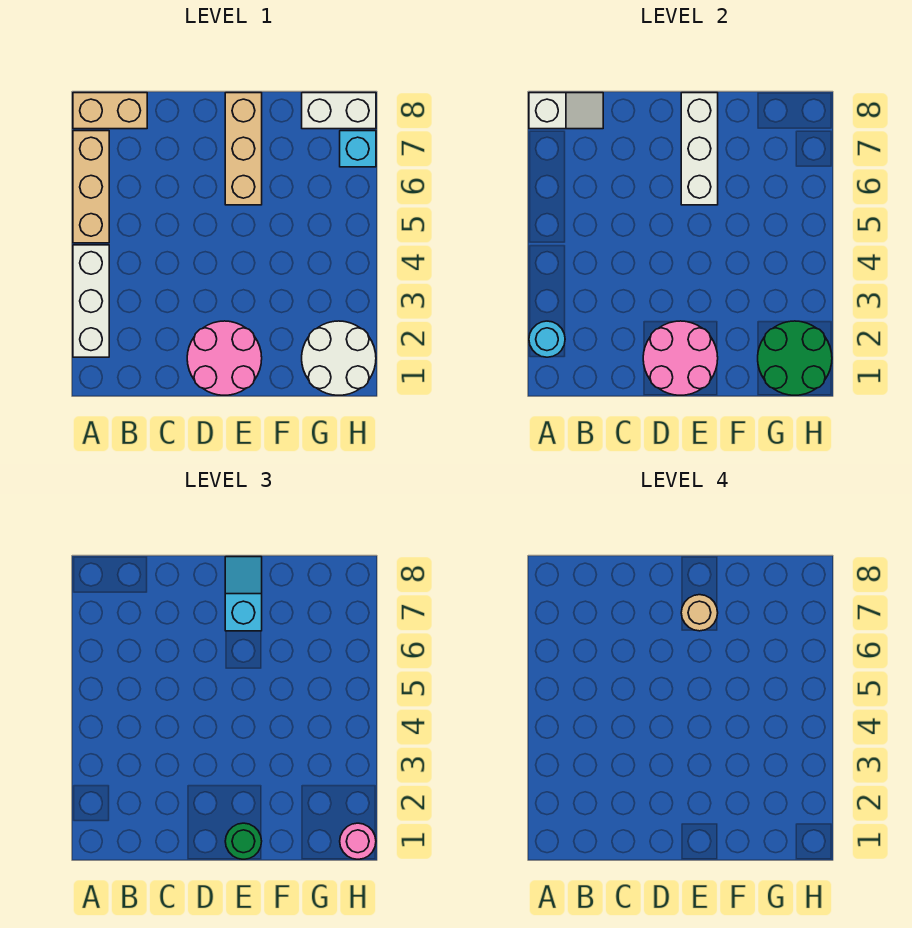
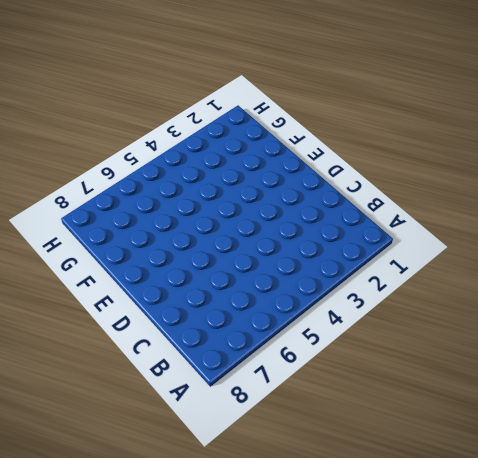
none -> white brick A2:A4 level 1
none -> tan brick A5:A7 level 1
none -> tan brick A8:B8 level 1

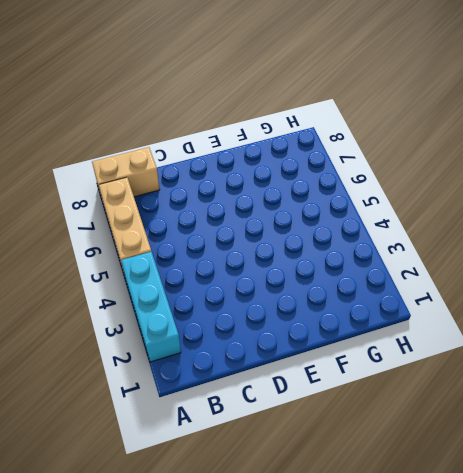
cyan brick A2:A4 level 1 -> white brick A2:A4 level 1
none -> pink round brick D1:E2 level 1
none -> tan brick E6:E8 level 1
none -> white round brick G1:H2 level 1

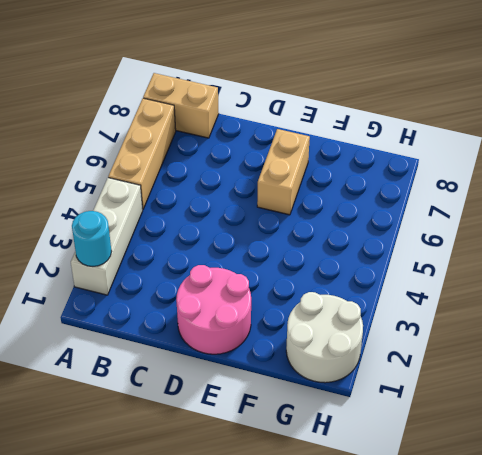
tan brick E6:E7 level 1 -> tan brick E6:E8 level 1
none -> white brick G8:H8 level 1
none -> cyan brick H7 level 1
none -> white slope A8:B8 level 2 top A

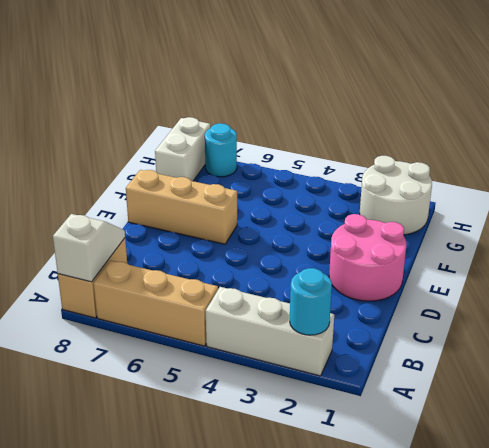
cyan round brick H7 level 1 -> cyan brick H7 level 1
none -> pink round brick D1:E2 level 2
none -> white brick E6:E8 level 2
none -> green round brick G1:H2 level 2

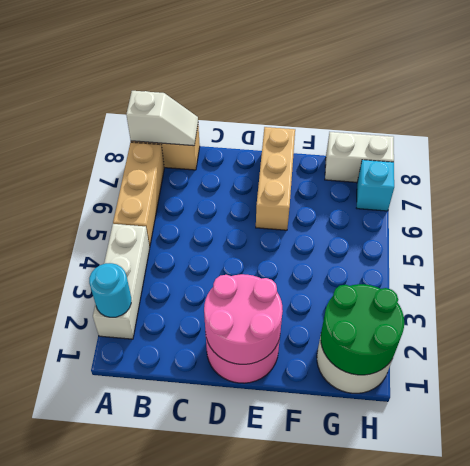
none -> white brick E6:E8 level 2
none -> green round brick E1 level 3
none -> cyan slope E7:E8 level 3 top 7

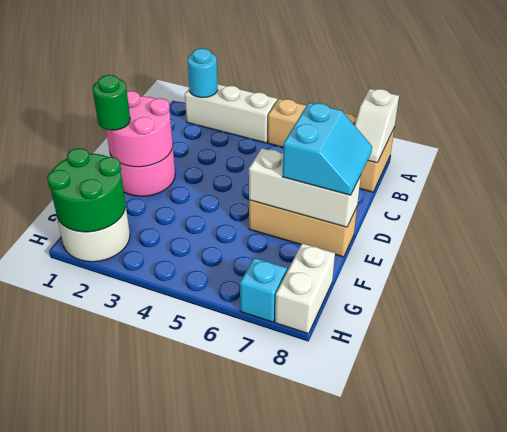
cyan slope D7:E8 level 3 top 7 -> cyan slope E7:E8 level 3 top 7
none -> pink round brick H1 level 3
none -> tan round brick E7 level 4

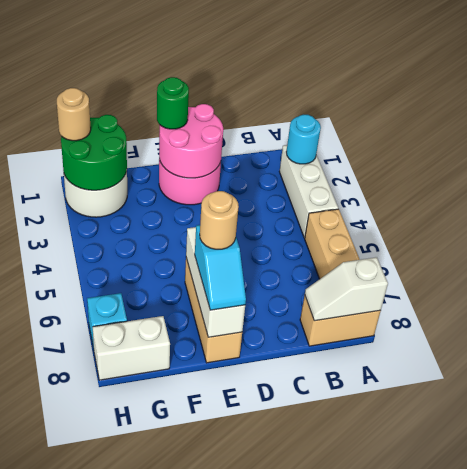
tan round brick H1 level 3 -> pink round brick H1 level 3

